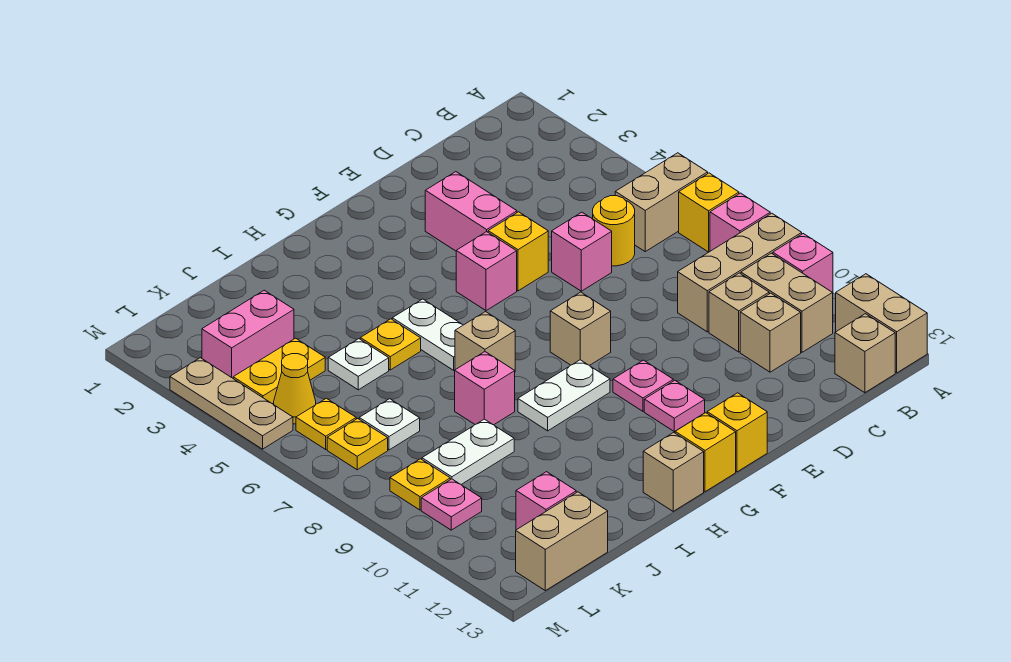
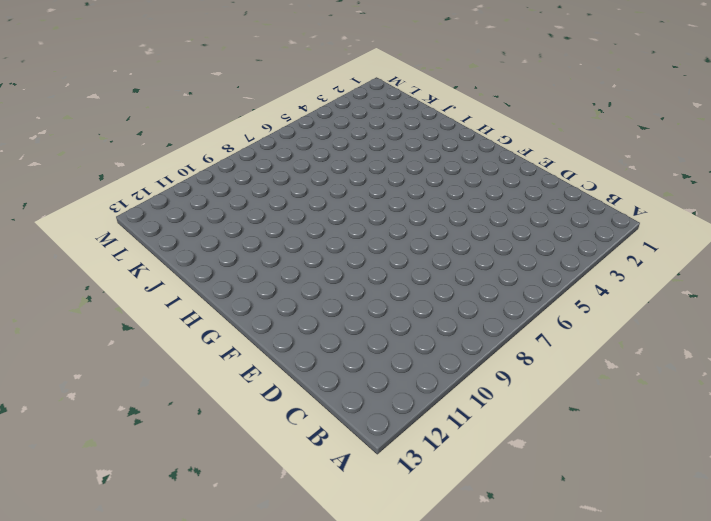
none -> tan brick A6:B6 level 1
none -> yellow brick A7 level 1
none -> pink brick A8 level 1
none -> tan brick A9:C9 level 1

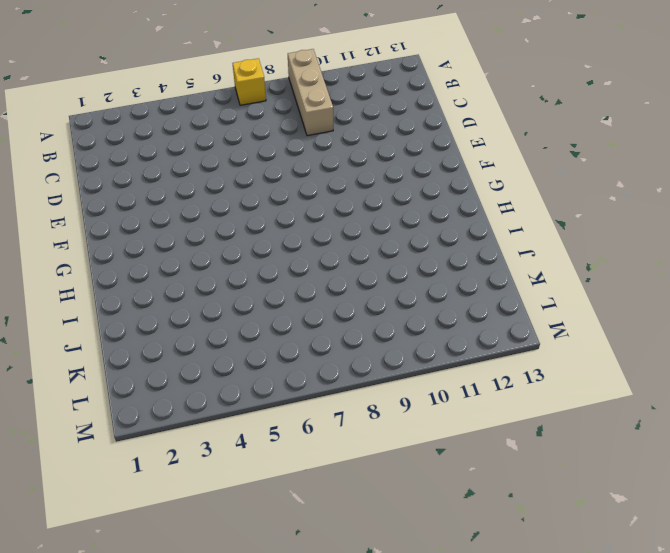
none -> tan brick A6:B6 level 1
none -> pink brick A8 level 1
none -> pink brick A10 level 1
none -> tan brick A12:A13 level 1

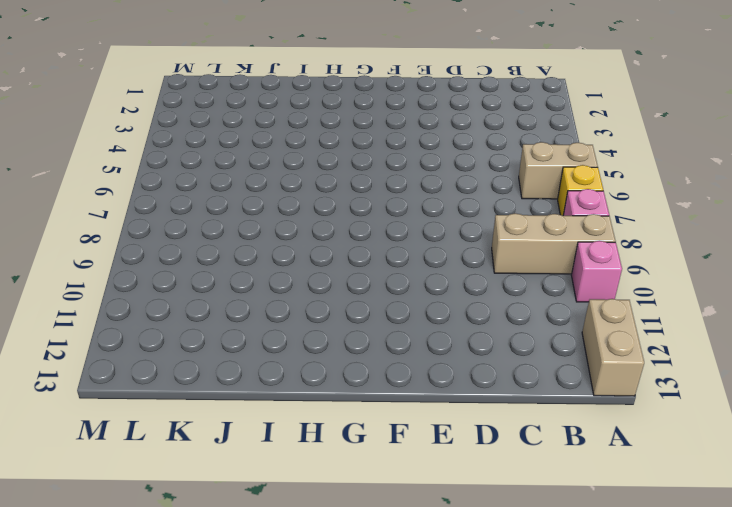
none -> tan brick B10:B11 level 1
none -> tan brick B13 level 1
none -> yellow round brick C6 level 1
none -> tan brick C10 level 1

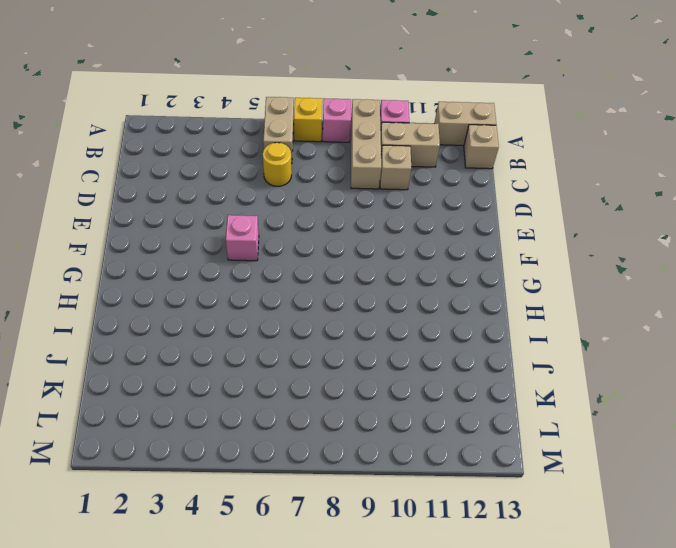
none -> tan brick C11 level 1
none -> pink brick D6 level 1
none -> pink brick E3:E4 level 1
none -> yellow brick E5 level 1

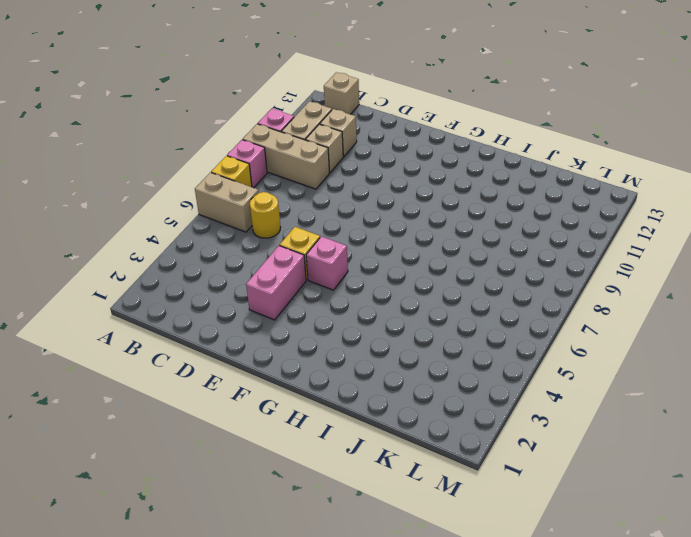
none -> tan brick A12:A13 level 1
none -> pink brick D6 level 1
none -> tan brick F8 level 1
none -> pink plate F10 level 1

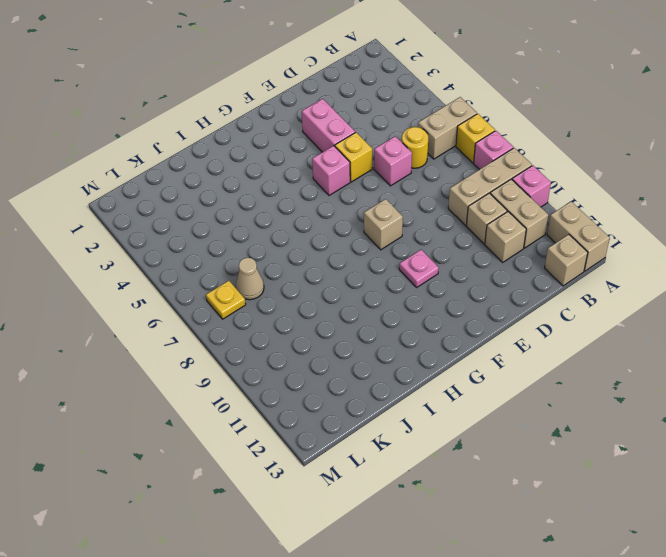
tan cone K7 level 1 -> white plate K7 level 1
none -> pink plate F11 level 1
none -> yellow brick F13 level 1
none -> white plate G9:H9 level 1
none -> yellow brick G13 level 1

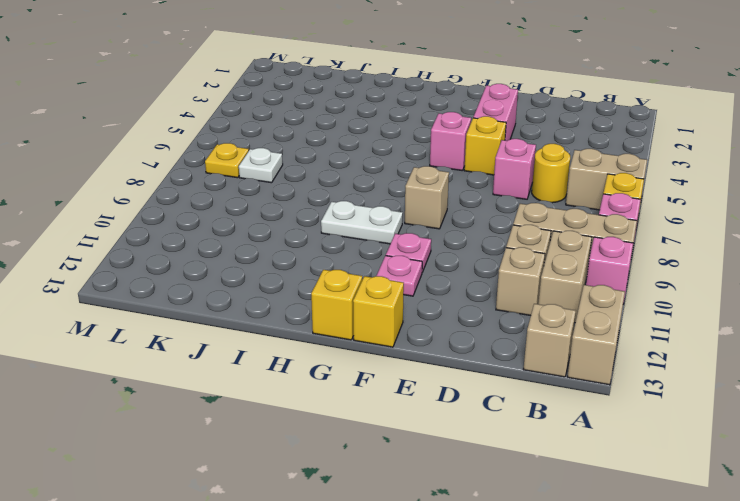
none -> white plate H5:H6 level 1
none -> tan brick H7 level 1
none -> tan brick H13 level 1
none -> yellow plate I5 level 1

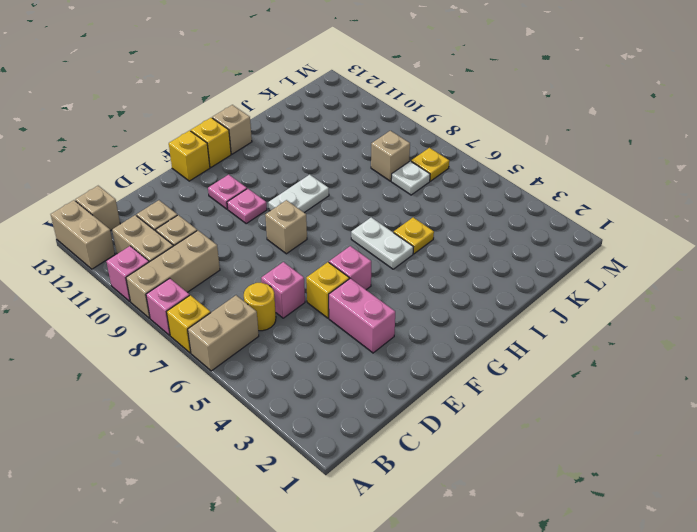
tan brick K8 level 1 -> tan brick H7 level 1
none -> pink brick I8 level 1
none -> white plate J5 level 1
none -> white plate J9:K9 level 1
none -> pink brick K3:L3 level 1

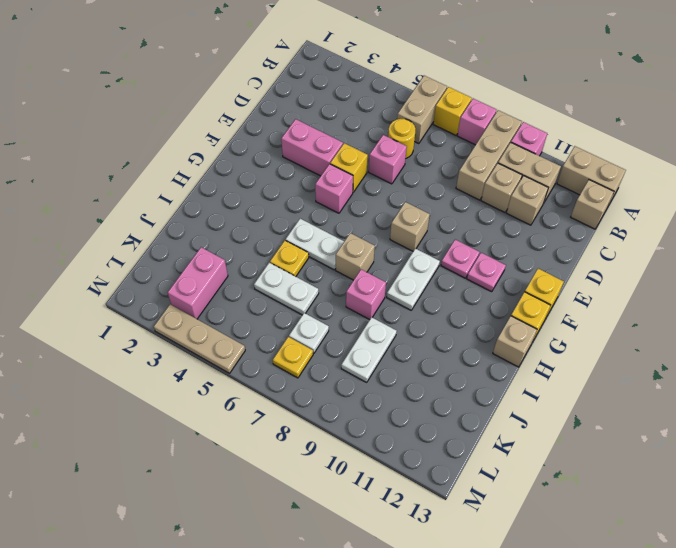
white plate J5:J6 level 1 -> white plate J5 level 1
none -> yellow plate K4:L4 level 1
none -> pink brick K12 level 1
none -> tan brick K13:L13 level 1
none -> yellow cone L5 level 1

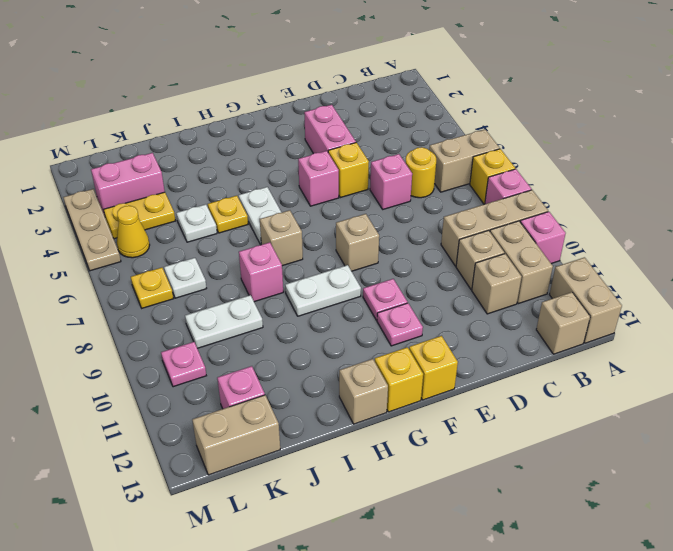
none -> yellow plate L6 level 1
none -> yellow plate L9 level 1

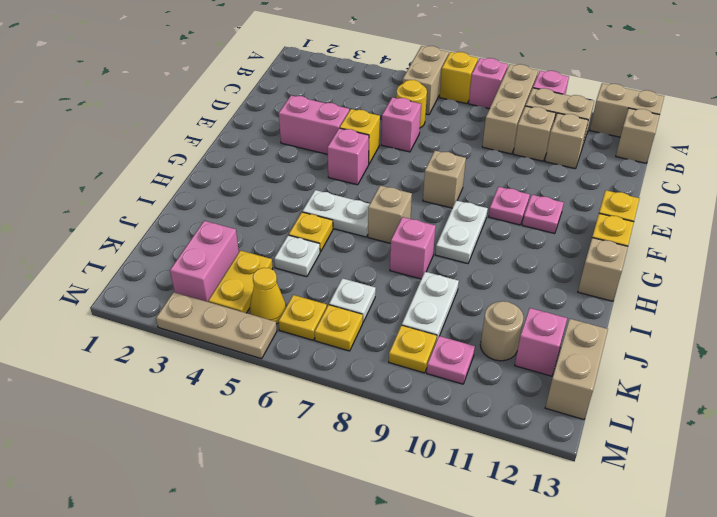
tan round brick K11 level 1 -> none

